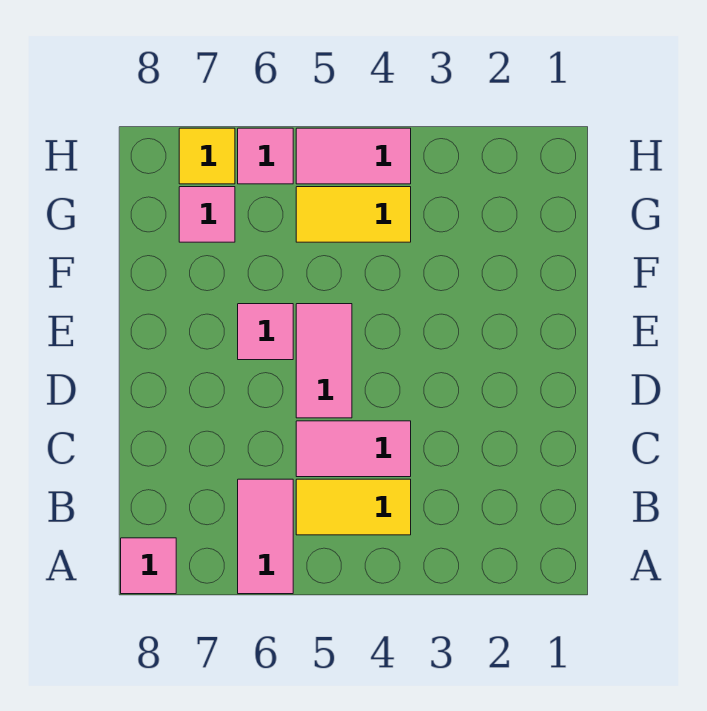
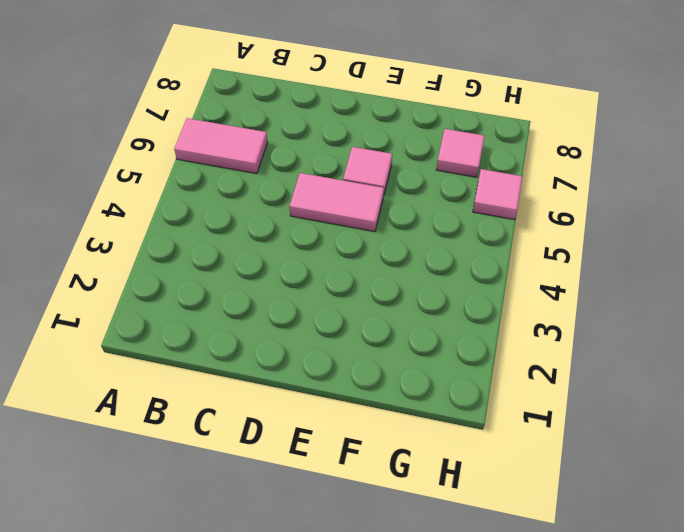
none -> pink tile A8 level 1
none -> yellow tile B4:B5 level 1

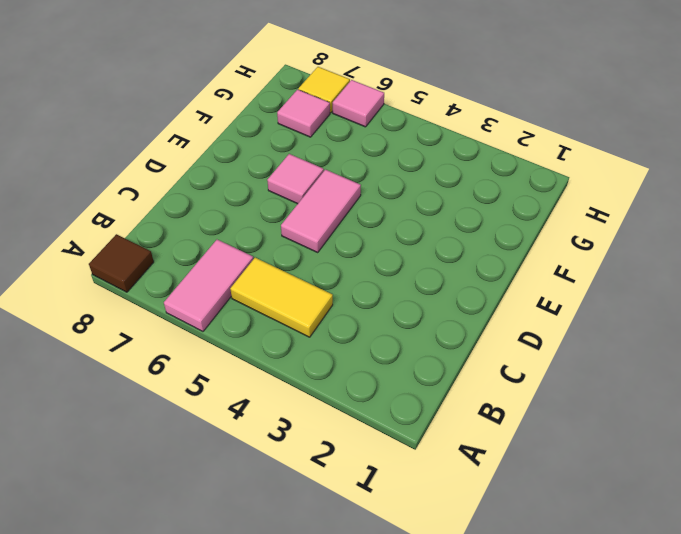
brown tile A8 level 1 -> pink tile A8 level 1
none -> pink tile C4:C5 level 1
none -> yellow tile G4:G5 level 1

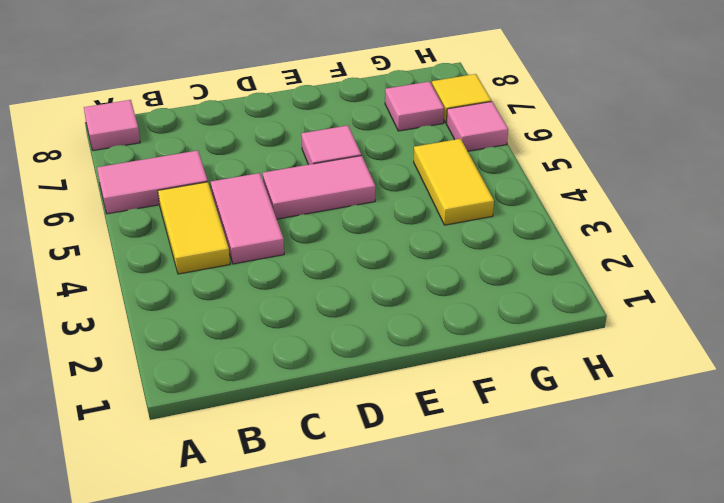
none -> pink tile H4:H5 level 1

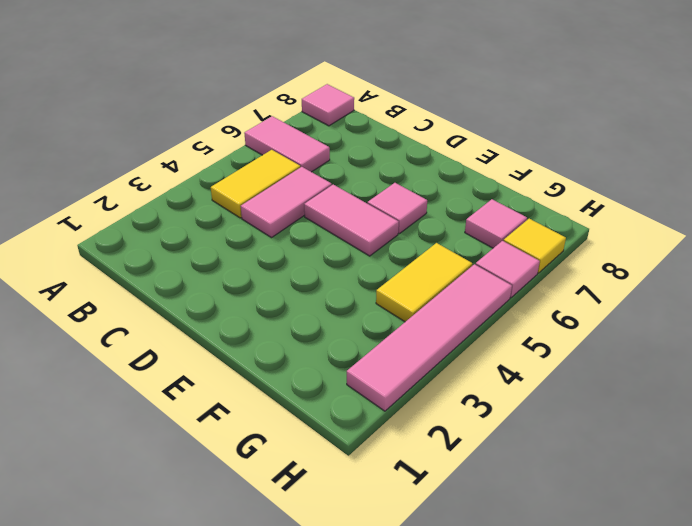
pink tile H2:H5 level 1 -> pink tile H4:H5 level 1

